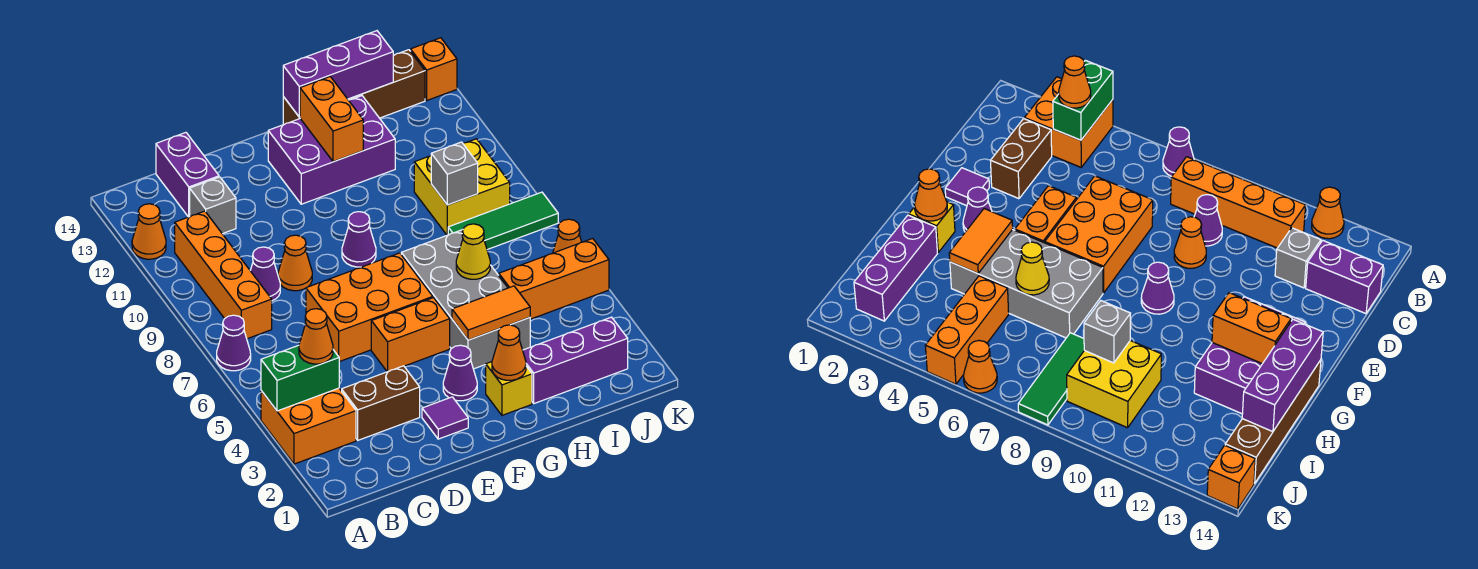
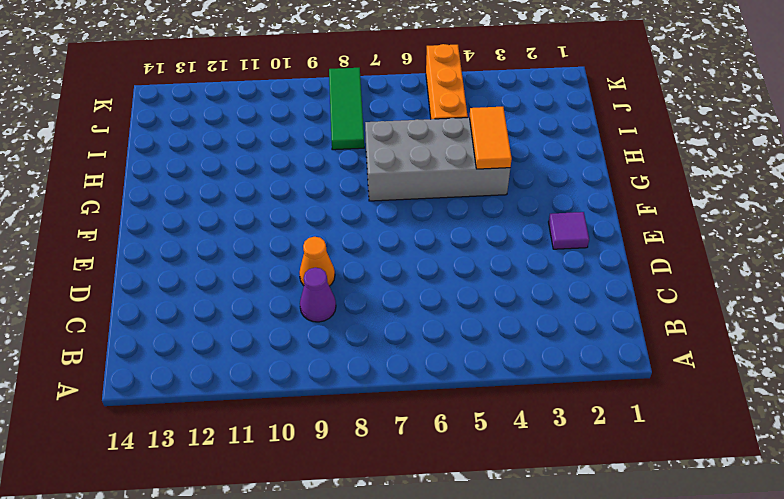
none -> orange brick A3:B4 level 1
none -> purple cone A7 level 1
none -> orange cone A12 level 1
none -> orange brick B8:B11 level 1

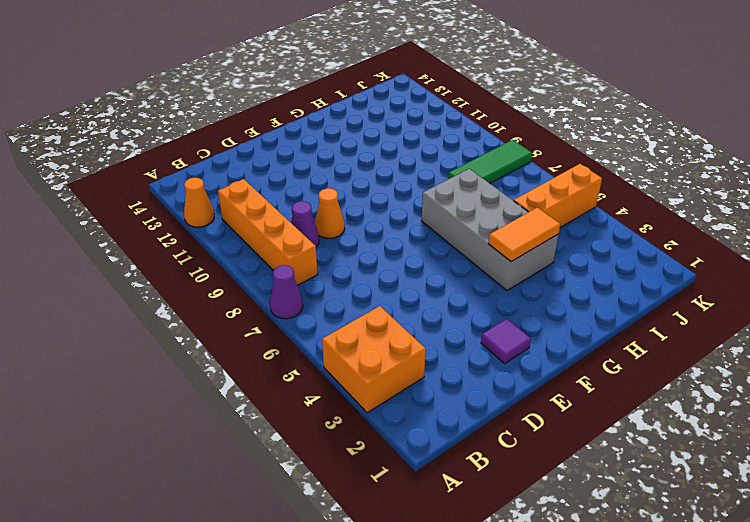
none -> brown brick C3:D3 level 1
none -> grey brick C12 level 1
none -> purple brick C13:C14 level 1
none -> orange brick D6:F7 level 1

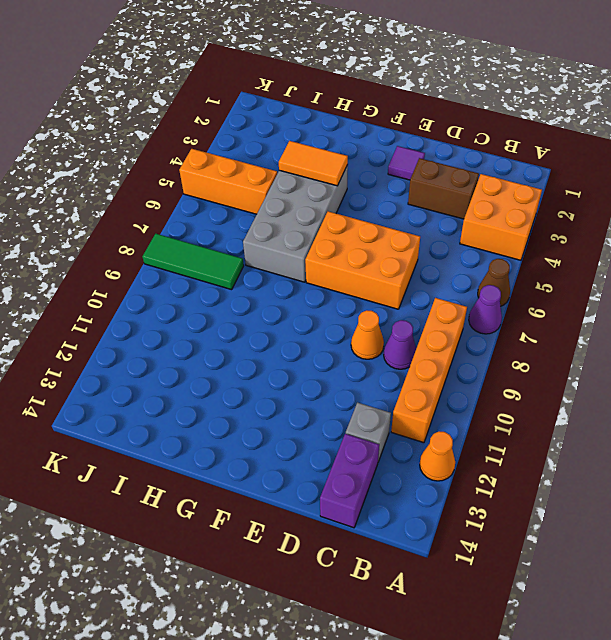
brown cone A6 level 1 -> none
none -> orange brick E5:F5 level 1
none -> purple cone F3 level 1
none -> purple cone F9 level 1
none -> purple brick F12:H13 level 1

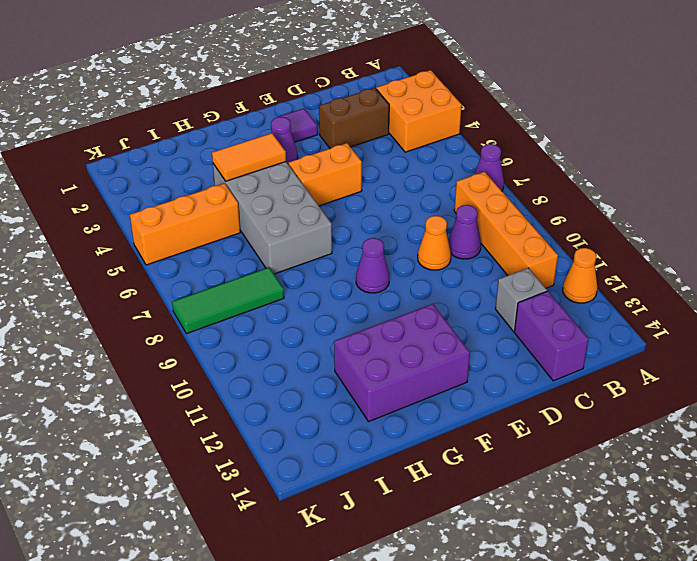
none -> orange brick D6:F7 level 1
none -> yellow brick G2 level 1
none -> brown brick G14:J14 level 1
none -> purple brick H2:J2 level 1

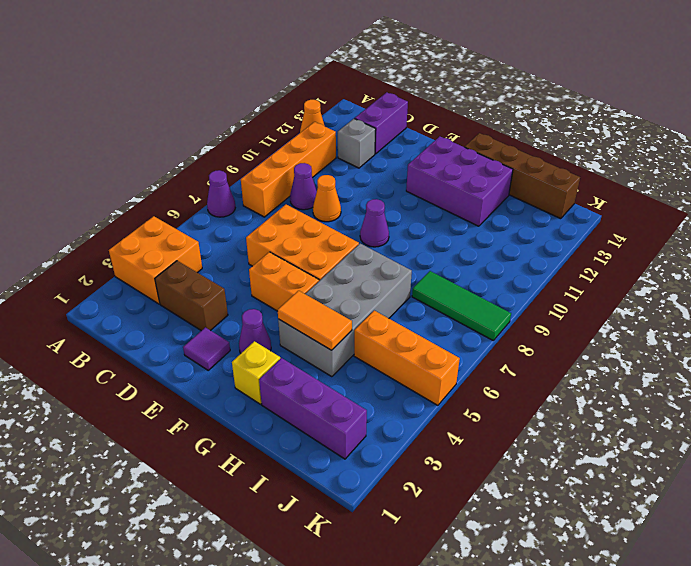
none -> yellow brick I9:J10 level 1
none -> orange cone K6 level 1
none -> orange brick K14 level 1
none -> green brick A4:B4 level 2

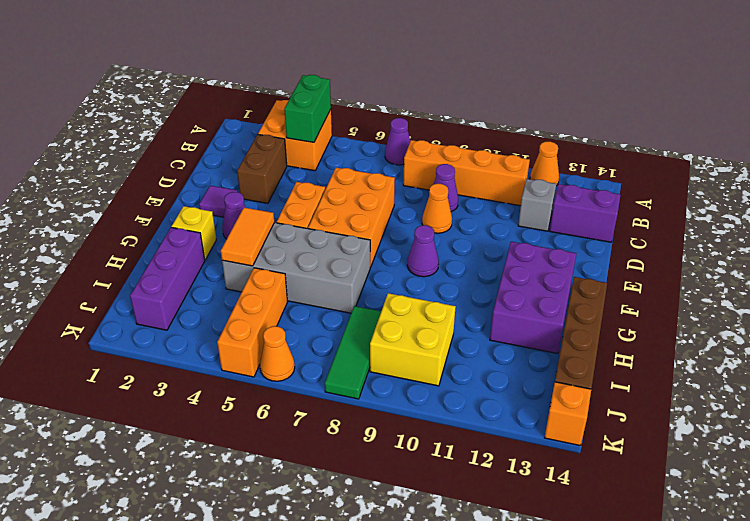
none -> orange cone G2 level 2
none -> orange brick G12:G13 level 2
none -> purple brick G14:I14 level 2
none -> yellow cone H6 level 2

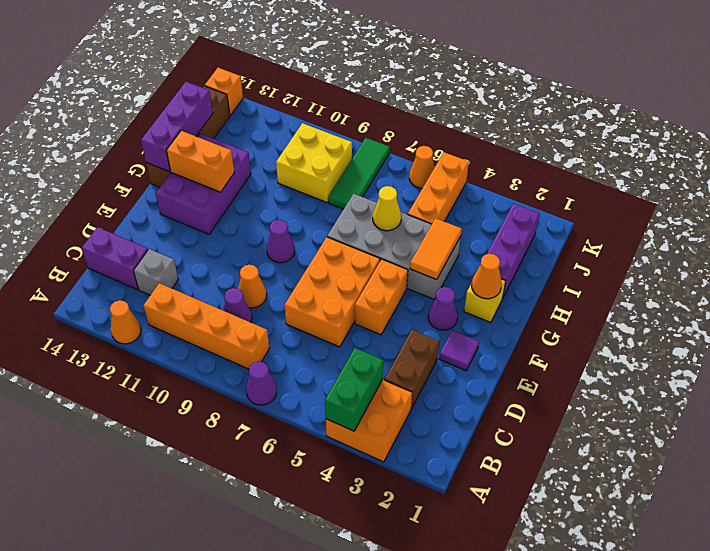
none -> grey brick I9 level 2
none -> orange cone B4 level 3

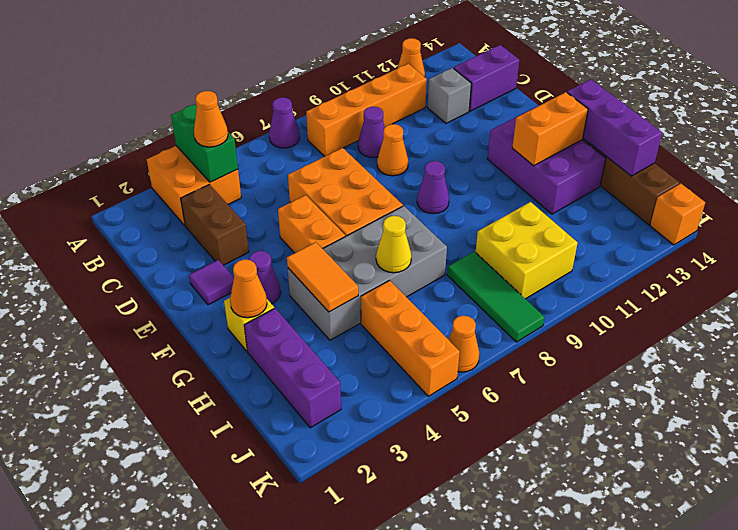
none -> grey brick I9 level 2

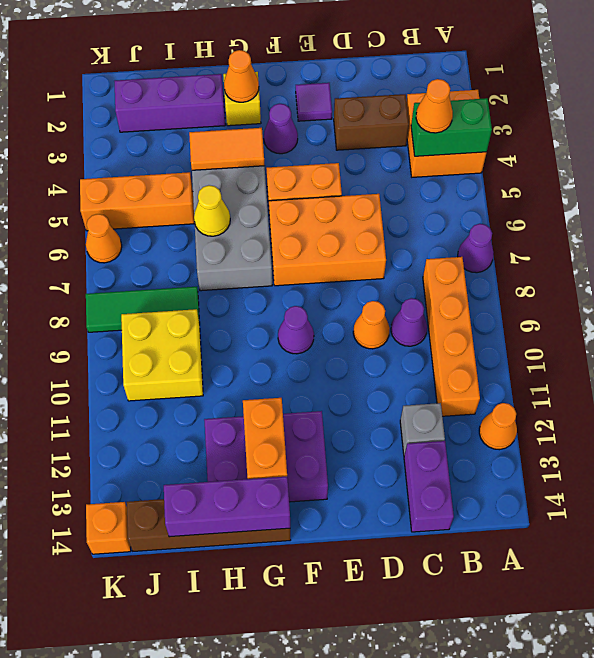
none -> grey brick I9 level 2

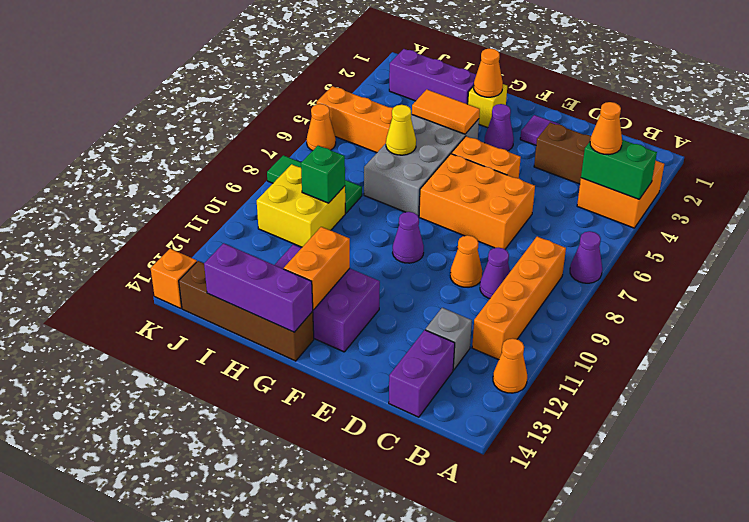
green brick I9 level 2 -> grey brick I9 level 2

